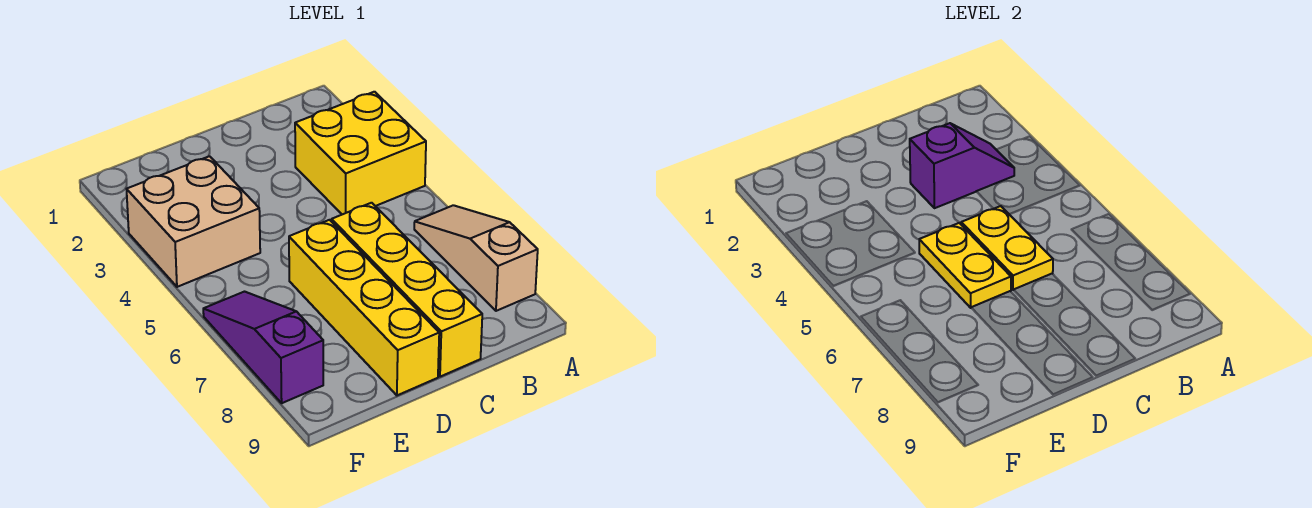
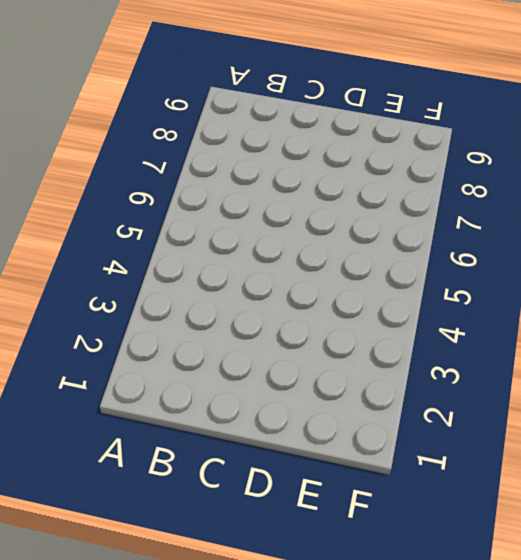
none -> yellow brick A3:B4 level 1
none -> tan slope A6:A8 level 1 top 8

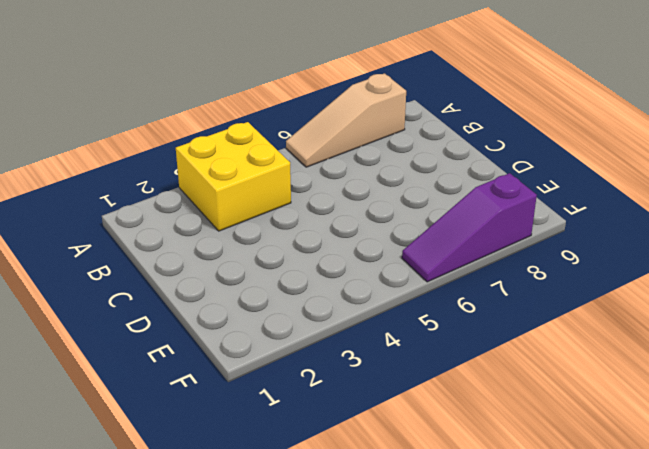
none -> yellow brick C6:C9 level 1
none -> yellow brick D6:D9 level 1

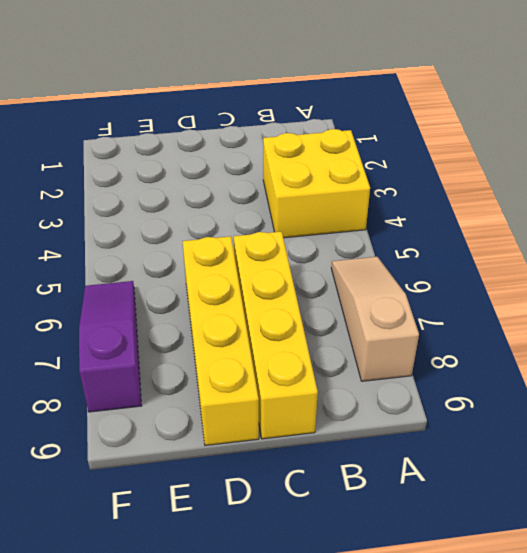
none -> tan brick E3:F4 level 1
none -> purple slope B3:C3 level 2 top C

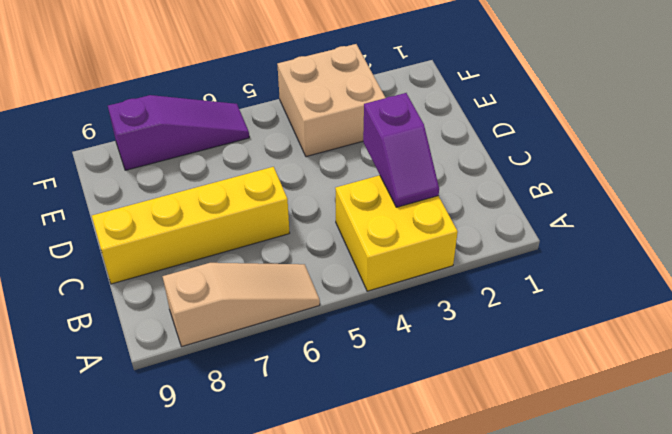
none -> yellow brick D6:D9 level 1
none -> yellow plate C5:C6 level 2

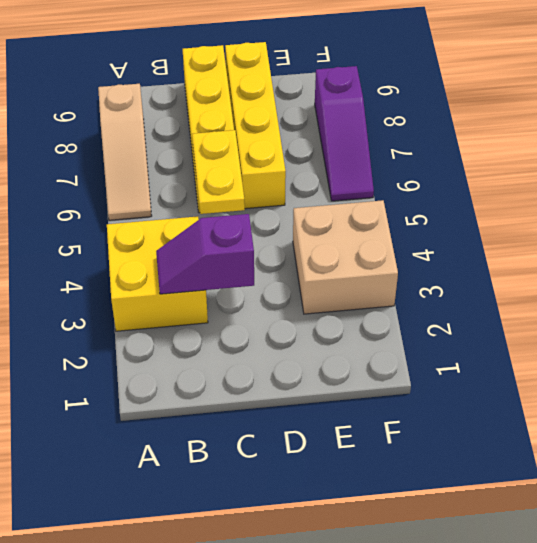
none -> yellow plate D5:D6 level 2

